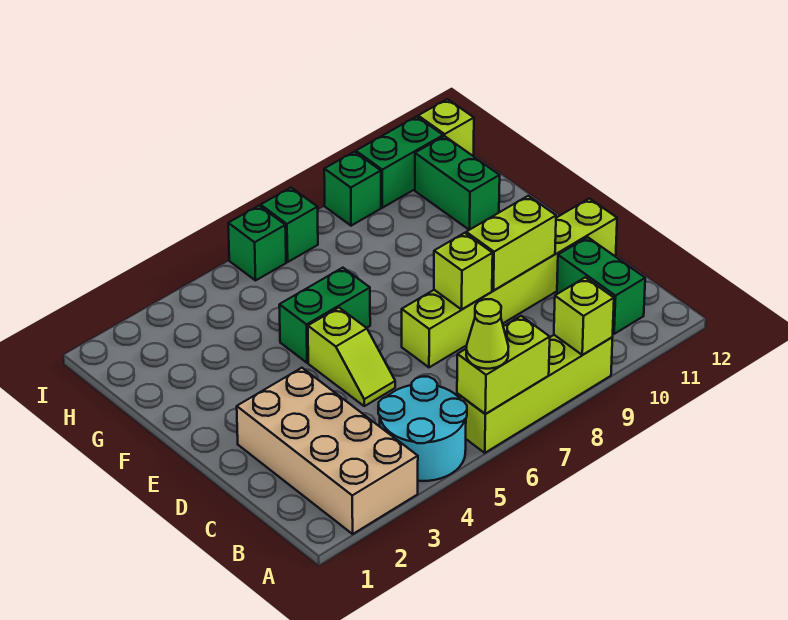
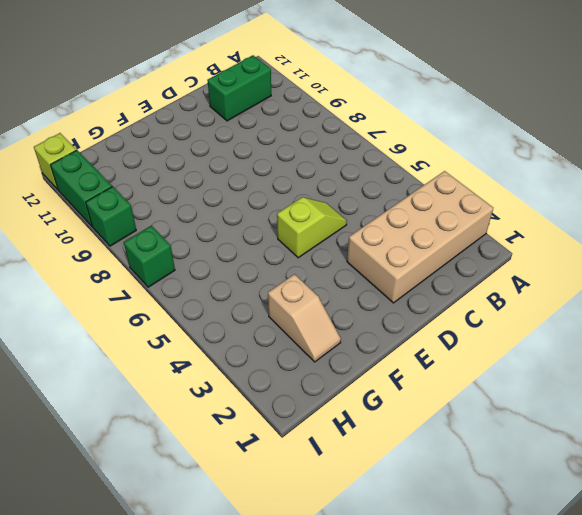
tan slope G2:G3 level 1 top 3 -> none
none -> cyan round brick A4:B5 level 1
none -> lime brick A6:A9 level 1
none -> lime brick D7:D12 level 1

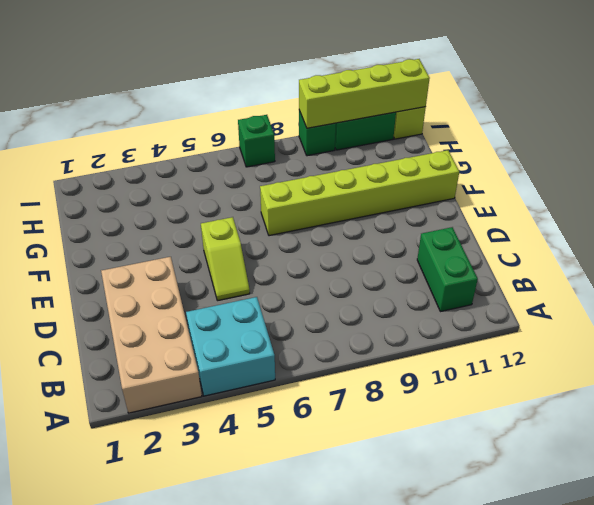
cyan brick A4:B5 level 1 -> cyan round brick A4:B5 level 1
lime brick F7:F12 level 1 -> lime brick D7:D12 level 1
lime brick I9:I12 level 2 -> lime brick A6:A9 level 1
none -> green brick F5:F6 level 1
none -> green brick G11:H11 level 1
none -> green brick I6 level 1

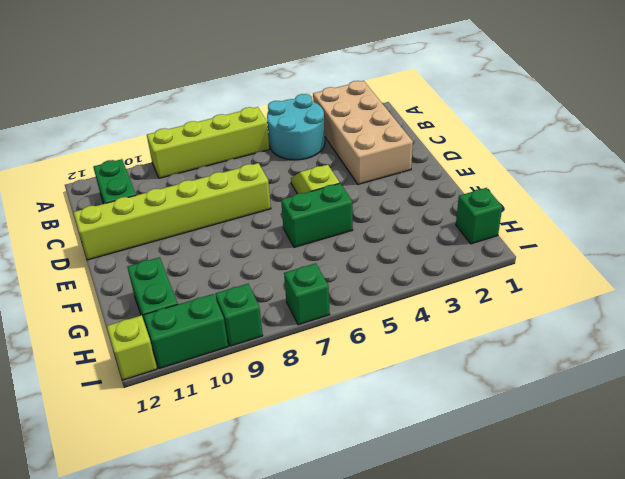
green brick H1 level 1 -> green brick I6 level 1
none -> lime brick A6:A7 level 2
none -> lime brick A9 level 2
none -> lime brick D8 level 2

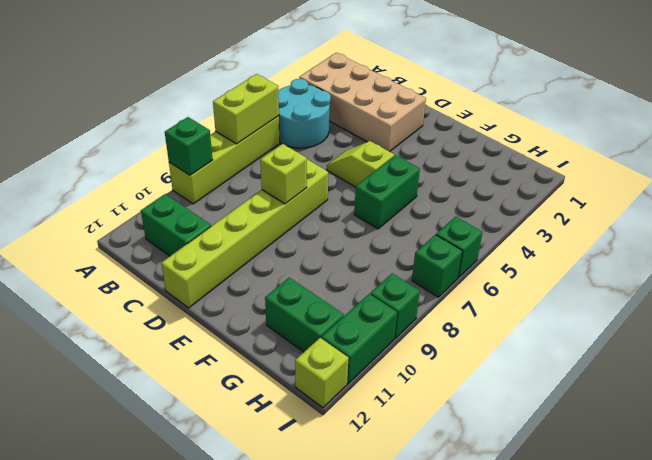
green brick A9 level 2 -> lime brick A9 level 2
none -> lime brick D9:D10 level 2
none -> lime cone A6 level 3

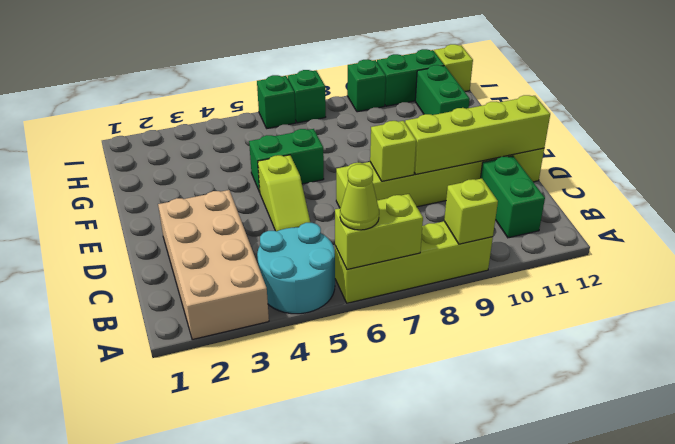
lime brick D9:D12 level 2 -> lime brick D9:D10 level 2

